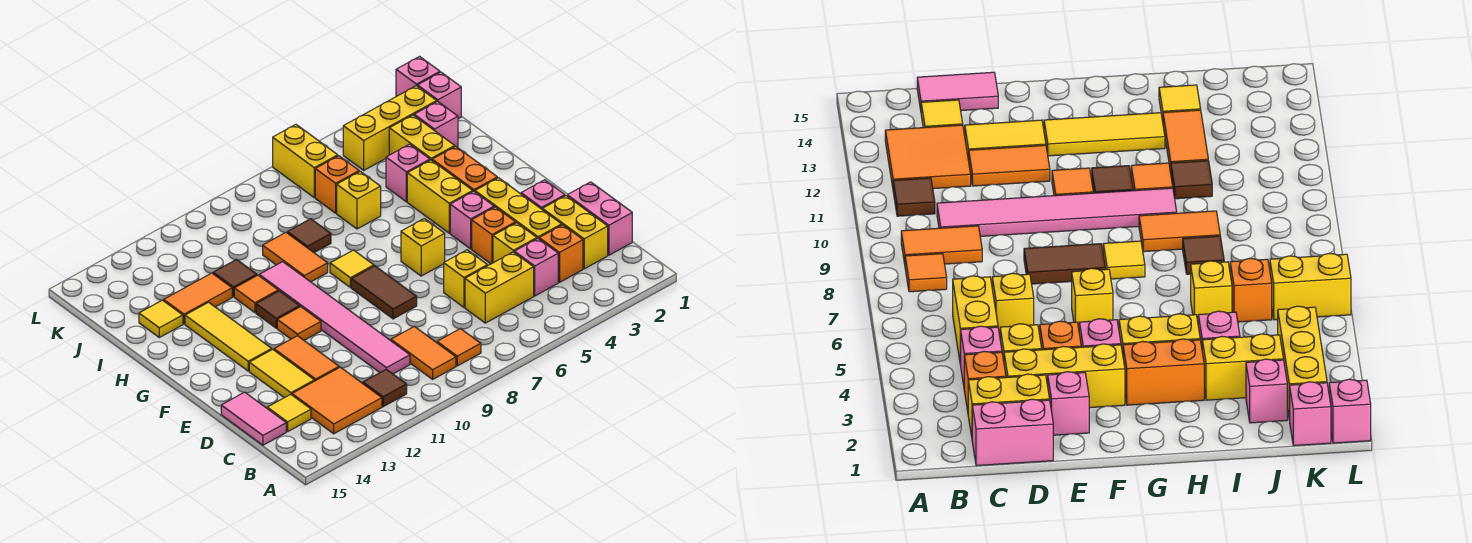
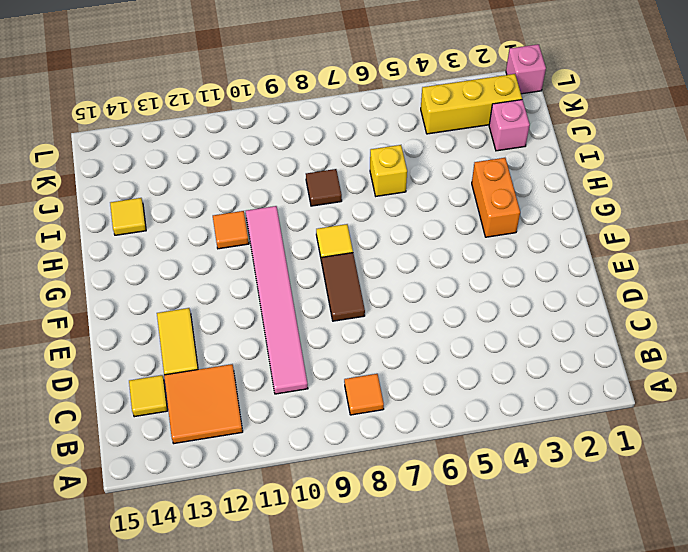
none -> orange tile B9:C9 level 1
none -> brown tile B11 level 1
none -> pink brick C1:D1 level 1
none -> yellow brick C2:D2 level 1

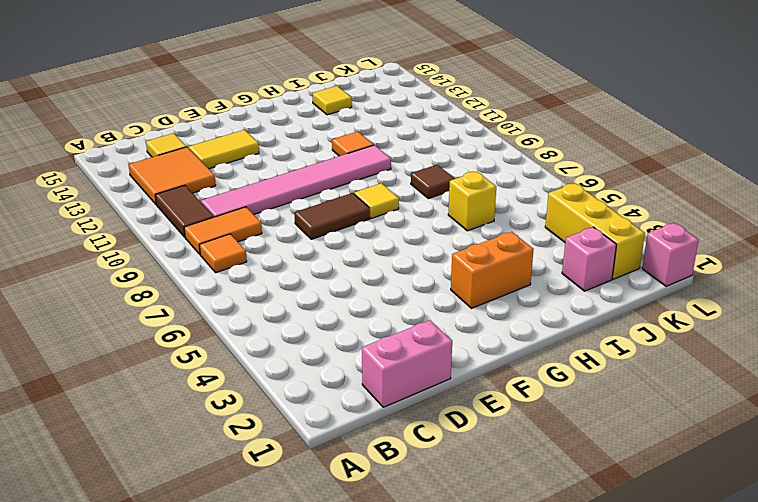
brown tile B10:B11 level 1 -> brown tile B11 level 1
none -> yellow brick C2:D2 level 1
none -> orange brick C3 level 1
none -> pink brick C4 level 1
none -> yellow brick C5:C6 level 1

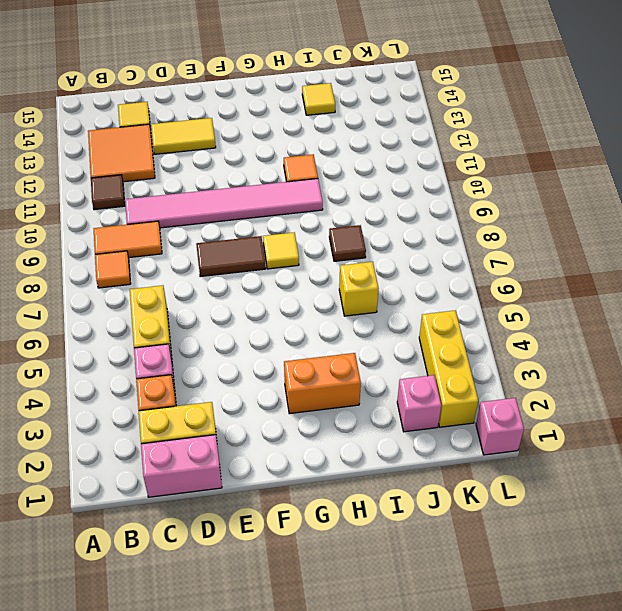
none -> pink tile C15:D15 level 1
none -> yellow brick D3:F3 level 1
none -> yellow brick D4 level 1
none -> yellow brick D6 level 1

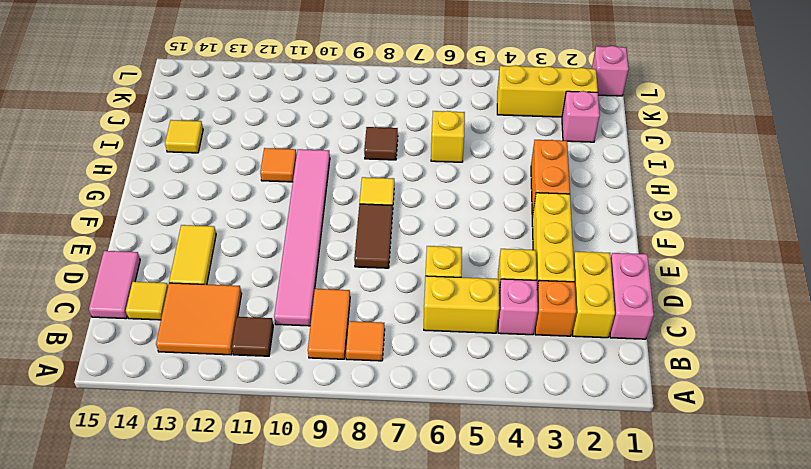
none -> orange tile D12:E12 level 1
none -> pink brick E2 level 1
none -> orange brick E4 level 1
none -> pink brick F4 level 1

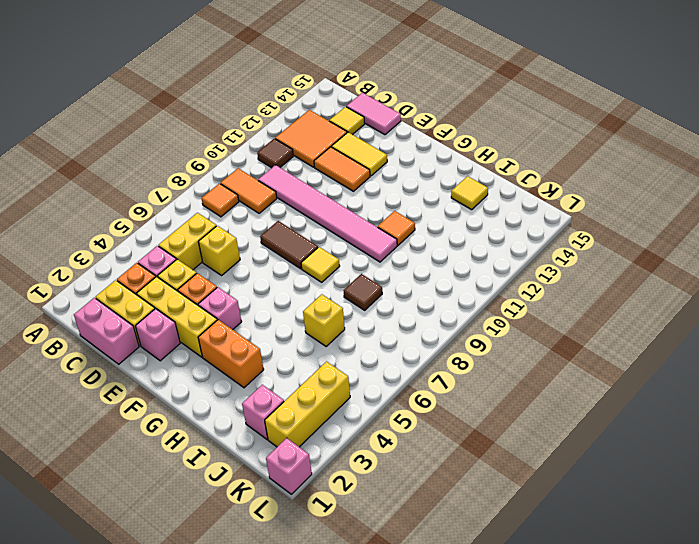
none -> yellow brick F6 level 1
none -> orange tile F11 level 1
none -> yellow tile F13:H13 level 1
none -> yellow brick G4:H4 level 1

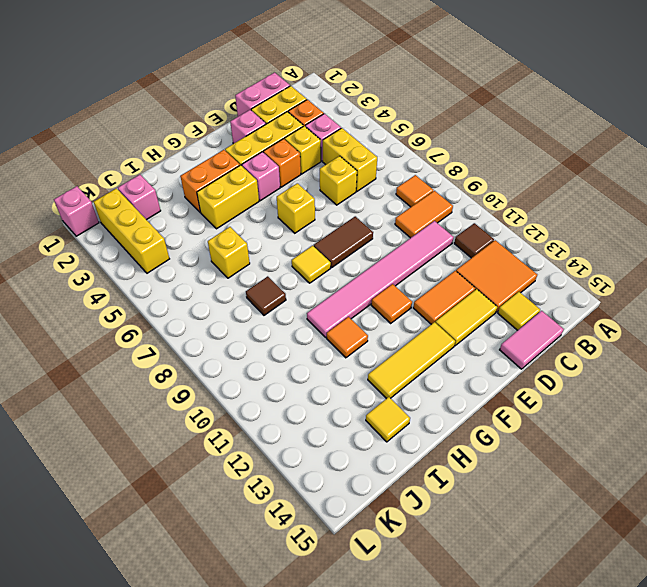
none -> brown tile G11 level 1
none -> orange tile H9:I9 level 1
none -> yellow brick I3:J3 level 1
none -> pink brick I4 level 1

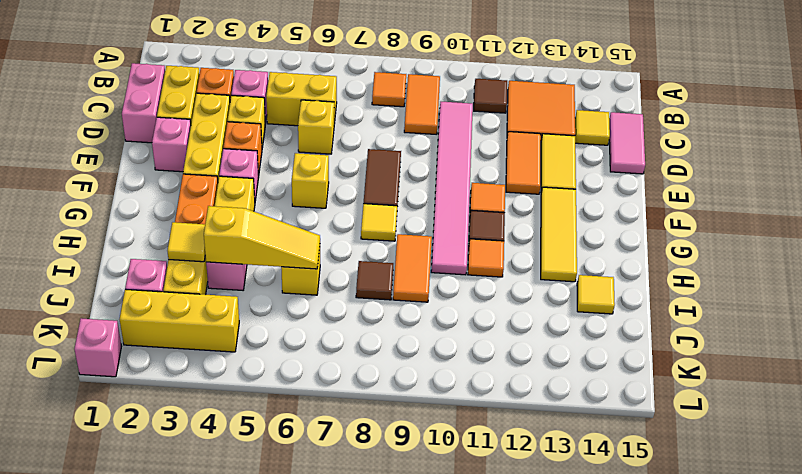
yellow tile I3 level 2 -> none
yellow slope I4:I6 level 2 top 4 -> none
none -> brown tile I11 level 1
none -> orange tile I12:I13 level 1
none -> orange brick J6 level 1
none -> pink brick K1 level 1

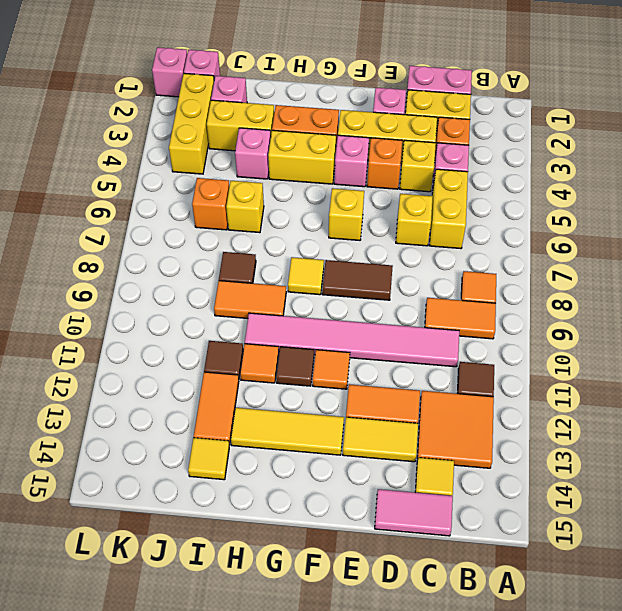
none -> yellow brick K6:L6 level 1

